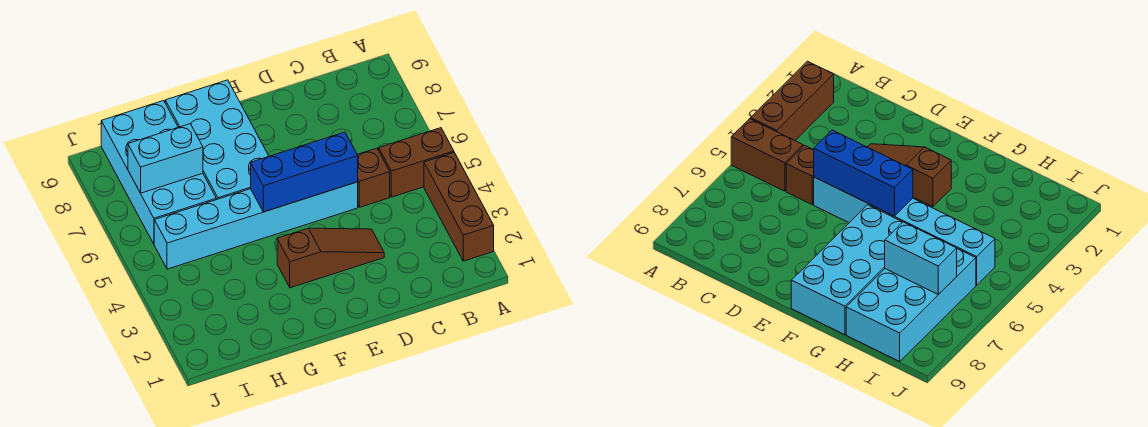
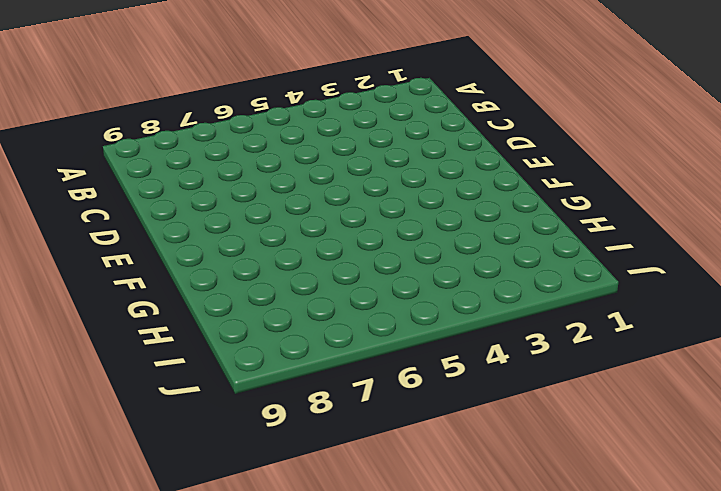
none -> brown brick A2:A4 level 1
none -> brown brick A5:B5 level 1

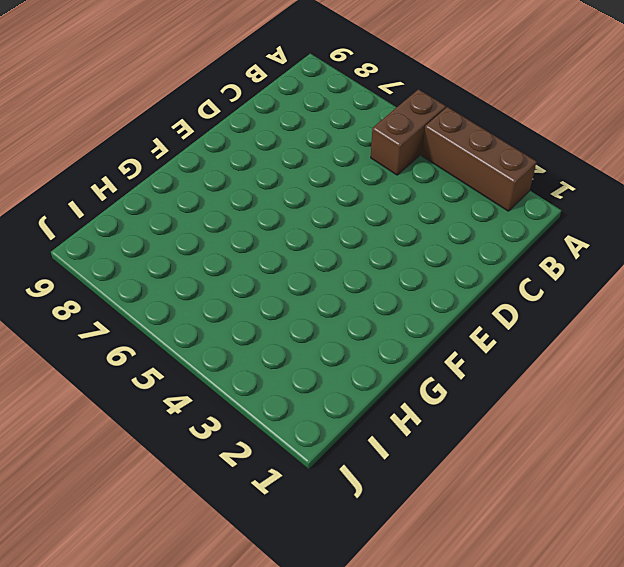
none -> brown brick C5 level 1
none -> brown slope D3:F3 level 1 top F

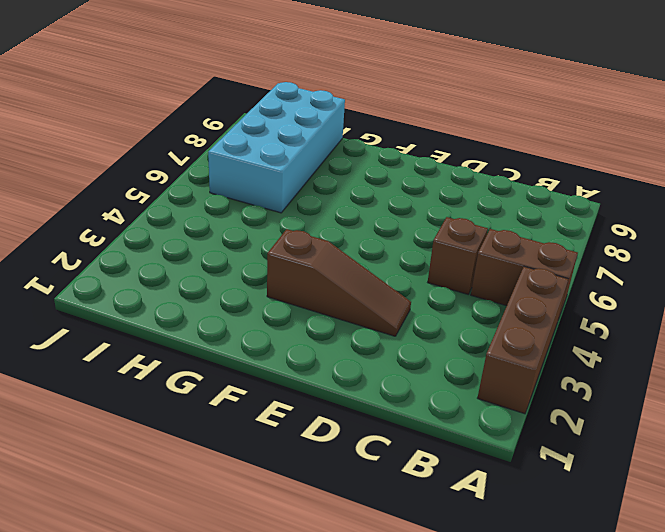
none -> cyan brick D5:I5 level 1
none -> cyan brick F6:G9 level 1

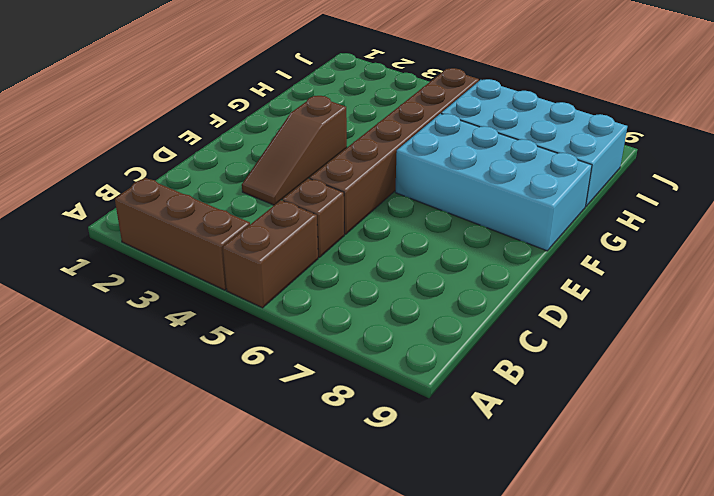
brown brick D5:I5 level 1 -> cyan brick D5:I5 level 1
none -> blue brick D5:F5 level 2
none -> cyan brick H7:I7 level 2

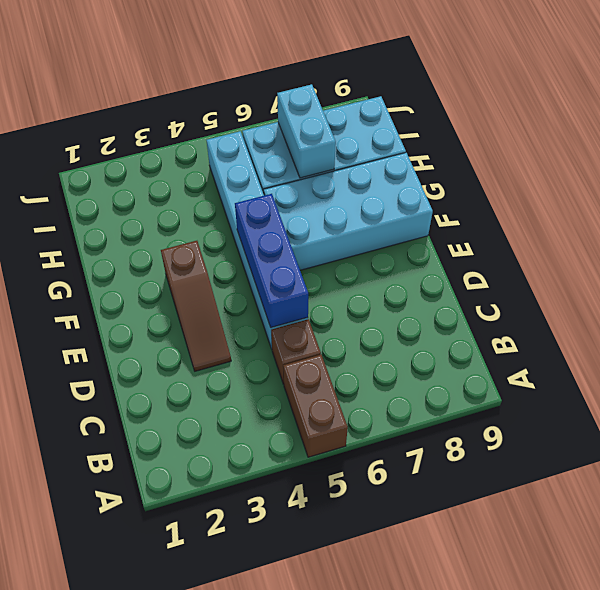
none -> brown brick A2:A4 level 1

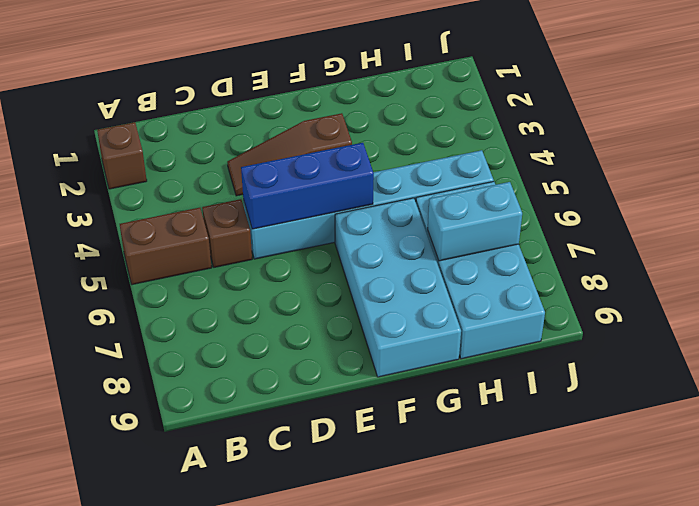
brown brick A2 level 1 -> brown brick A2:A4 level 1

